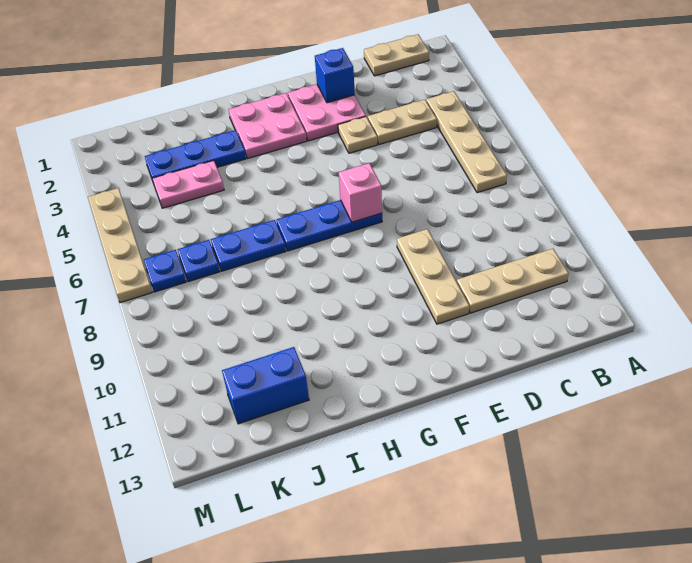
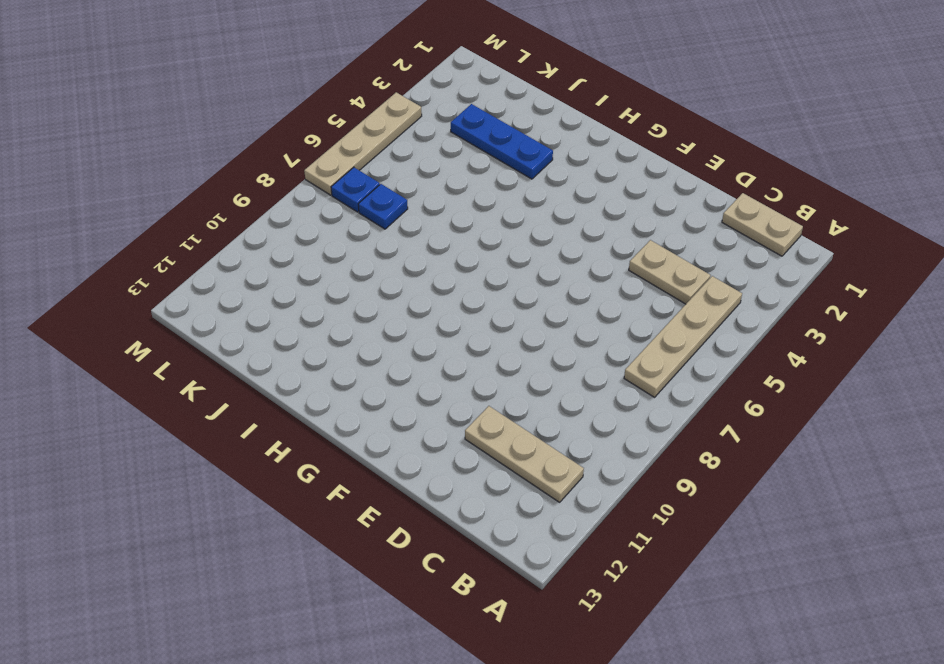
none -> pink plate E2:F3 level 1
none -> tan plate E4 level 1
none -> tan plate E9:E11 level 1

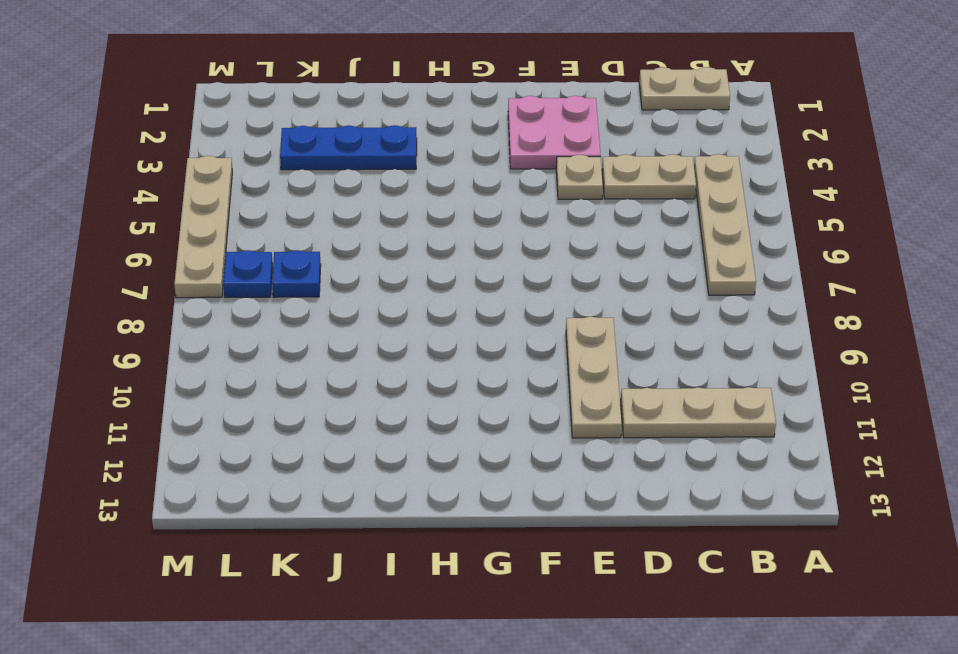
none -> blue plate F7:H7 level 1
none -> pink plate G2:H3 level 1
none -> blue plate I7:J7 level 1

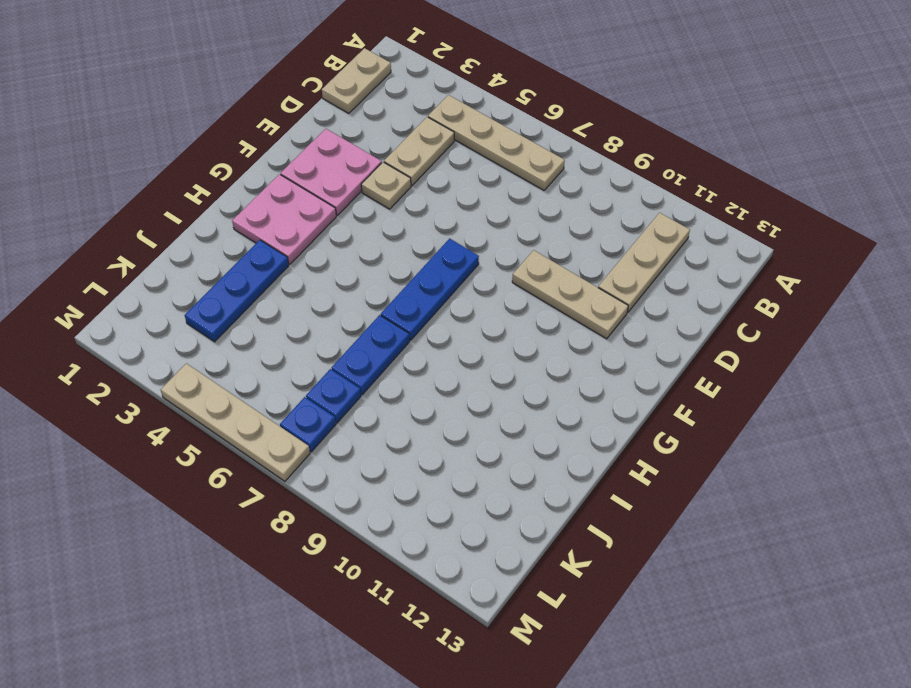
none -> pink plate J4:K4 level 1
none -> blue brick J12:K12 level 1
none -> blue brick E2 level 2

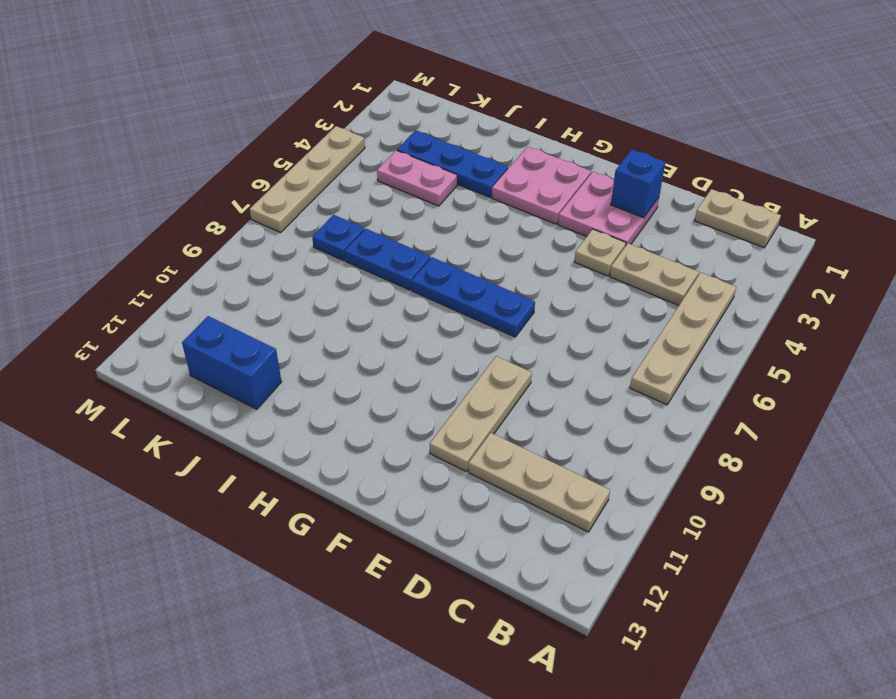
none -> blue plate L7 level 1
none -> pink brick F7 level 2

